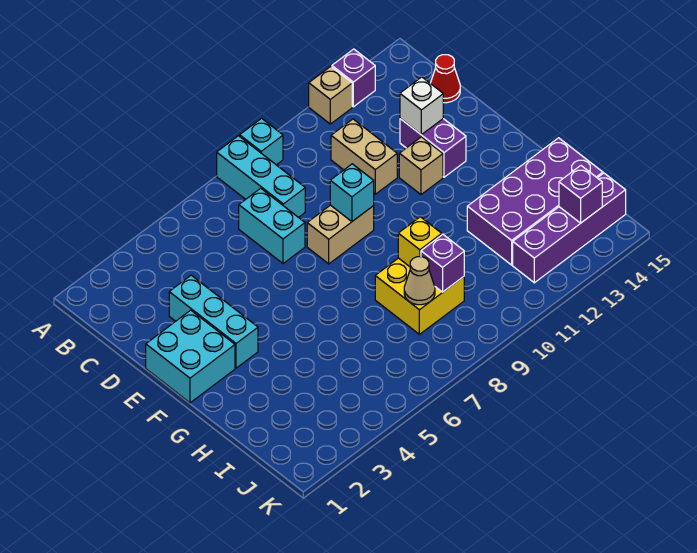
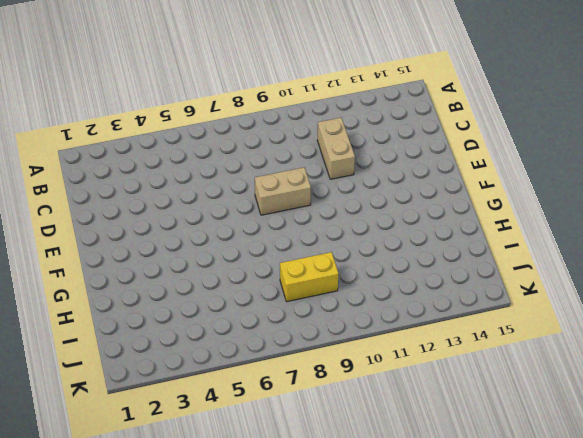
yellow brick I8:I9 level 1 -> yellow brick H8:I9 level 1
none -> cyan brick A8:C8 level 1
none -> cyan brick A9 level 1
none -> tan brick A12 level 1

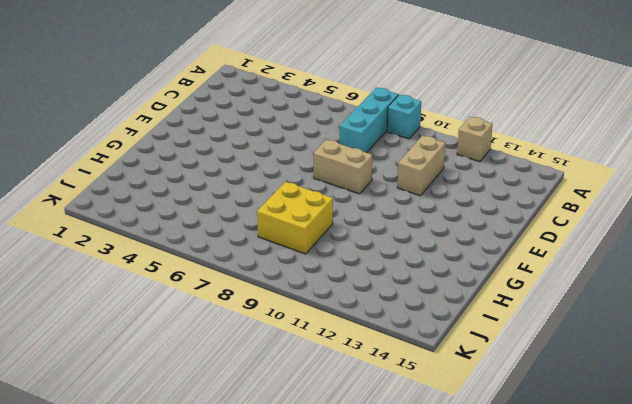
none -> purple brick A13 level 1
none -> cyan brick C7:D7 level 1
none -> red cone C15 level 1

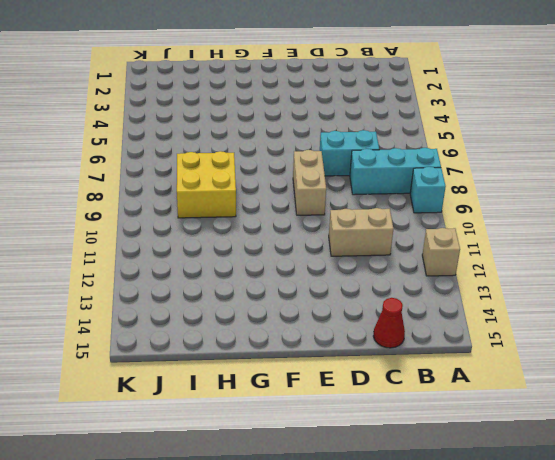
none -> purple brick A13 level 1
none -> cyan brick D3:F3 level 1
none -> purple brick D13:E13 level 1

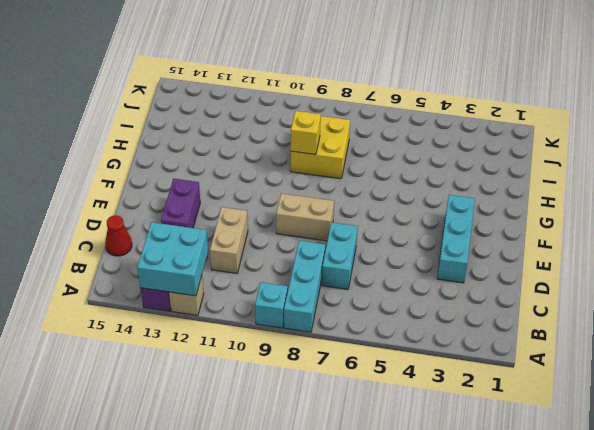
cyan brick A12:B13 level 2 -> cyan brick E1:F2 level 1
none -> tan brick E12 level 1
none -> purple brick H12:I15 level 1
none -> purple brick J12:J15 level 1

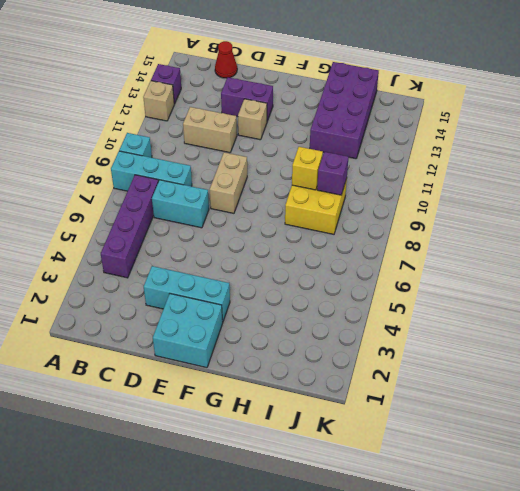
purple brick B4:B7 level 1 -> purple brick J12:J15 level 1
none -> white brick D13 level 2
none -> cyan brick E9 level 2
none -> tan cone I8 level 2

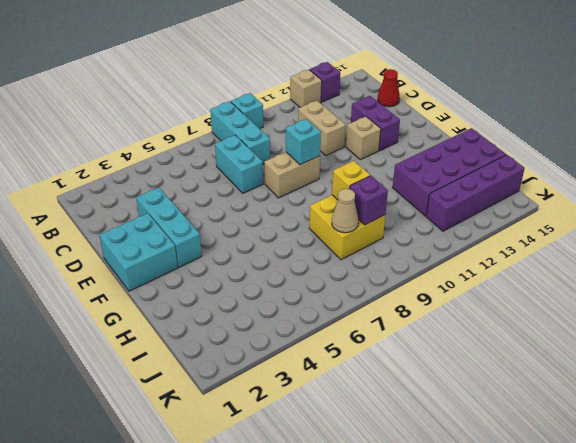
none -> white brick D13 level 2
none -> purple brick J14 level 2

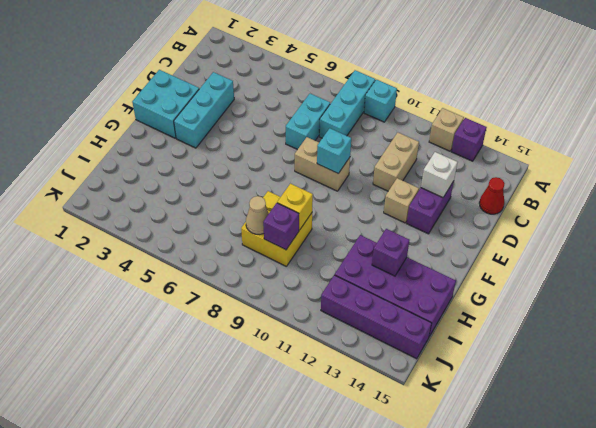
purple brick H13 level 2 -> purple brick J14 level 2

